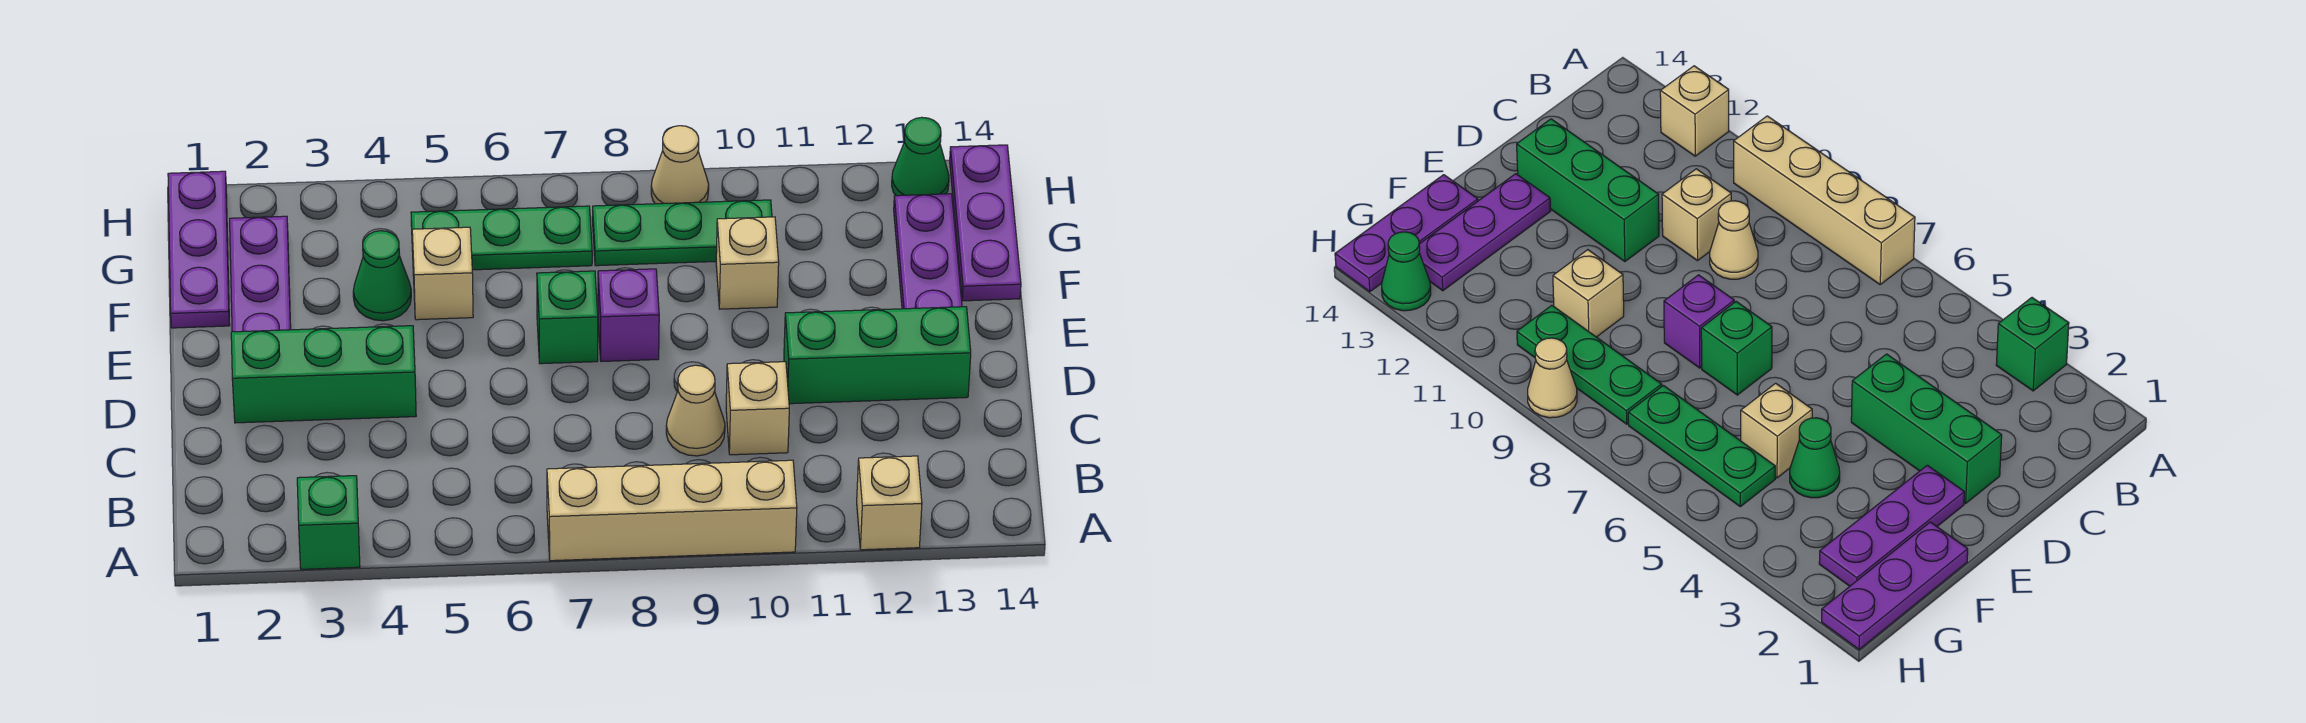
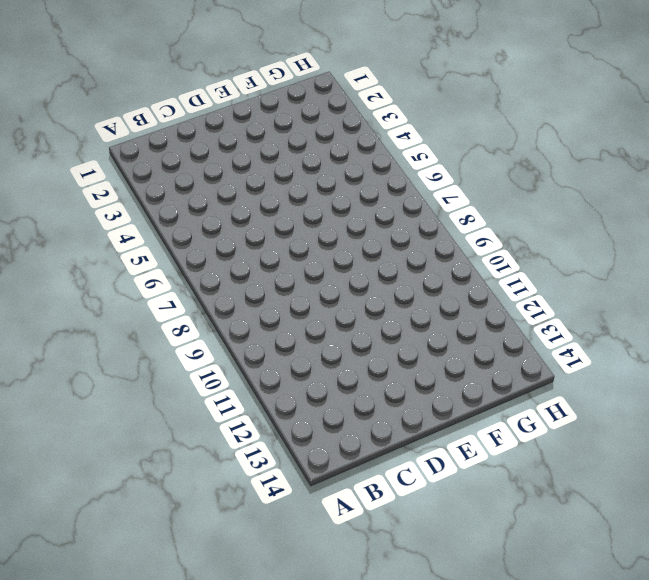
none -> green brick A3 level 1
none -> tan brick A7:A10 level 1
none -> tan brick A12 level 1

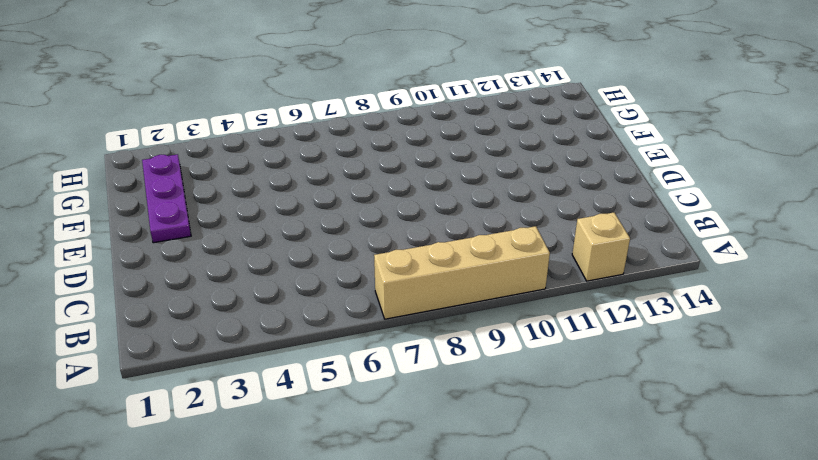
none -> green brick A3 level 1
none -> tan cone C9 level 1
none -> tan brick C10 level 1

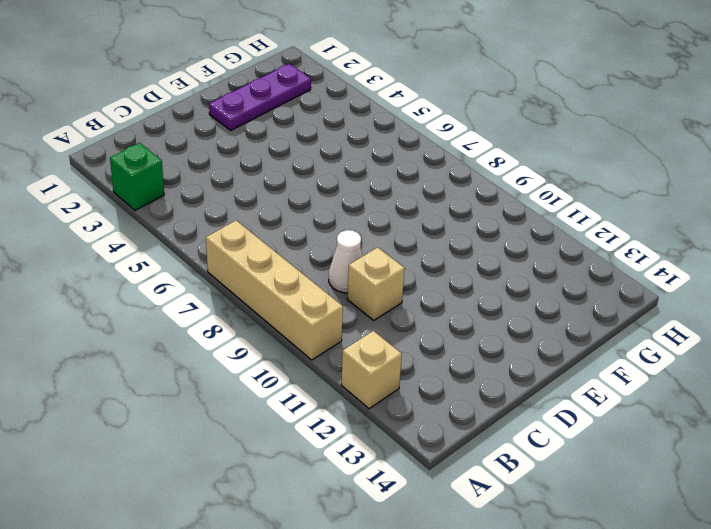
white cone C9 level 1 -> tan cone C9 level 1
none -> green brick D2:D4 level 1
none -> green brick D11:D13 level 1
none -> green brick E7 level 1

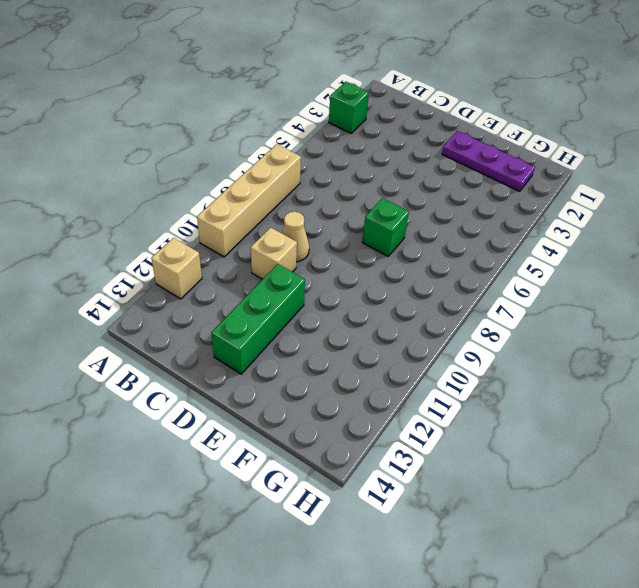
none -> green brick D2:D4 level 1
none -> purple brick E8 level 1
none -> purple plate E13:G13 level 1

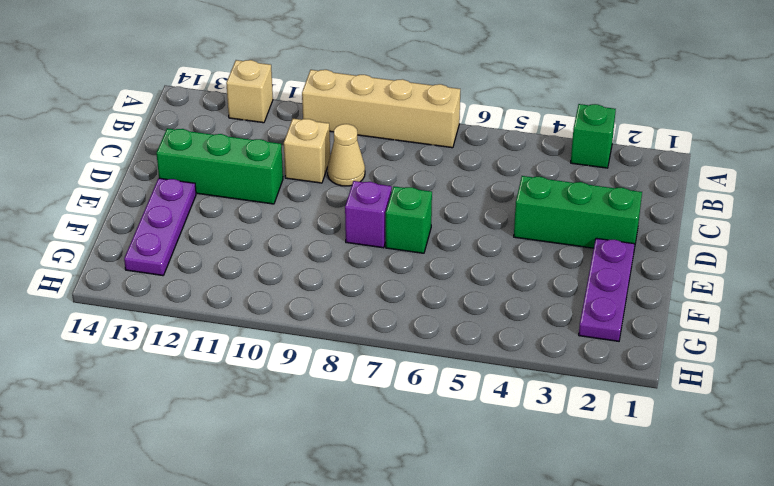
none -> purple plate F1:H1 level 1
none -> green cone F4 level 1
none -> tan brick F5 level 1

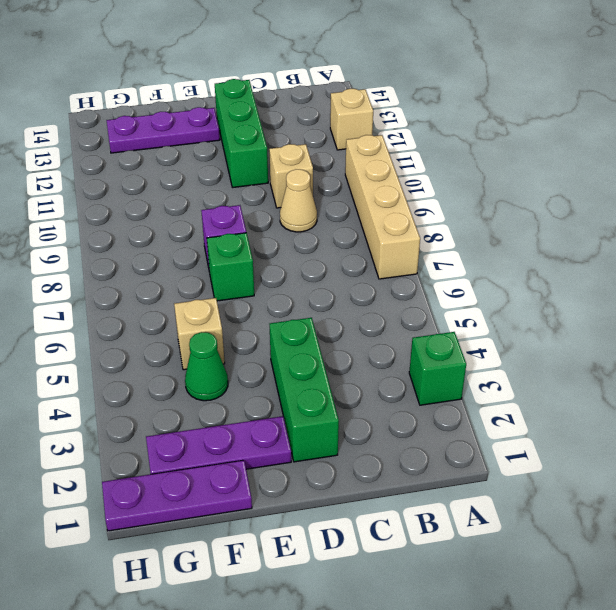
none -> tan brick F10 level 1
none -> purple plate F14:H14 level 1
none -> green plate G5:G7 level 1

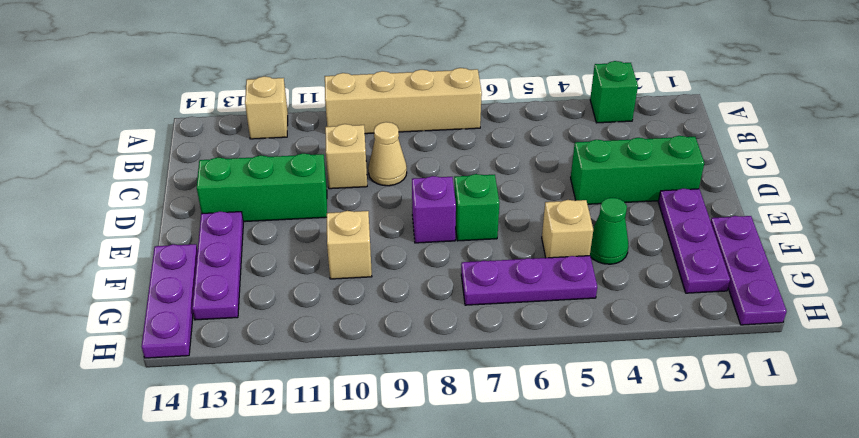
purple plate G5:G7 level 1 -> green plate G5:G7 level 1
none -> green plate G8:G10 level 1
none -> tan cone H9 level 1
none -> green cone H13 level 1

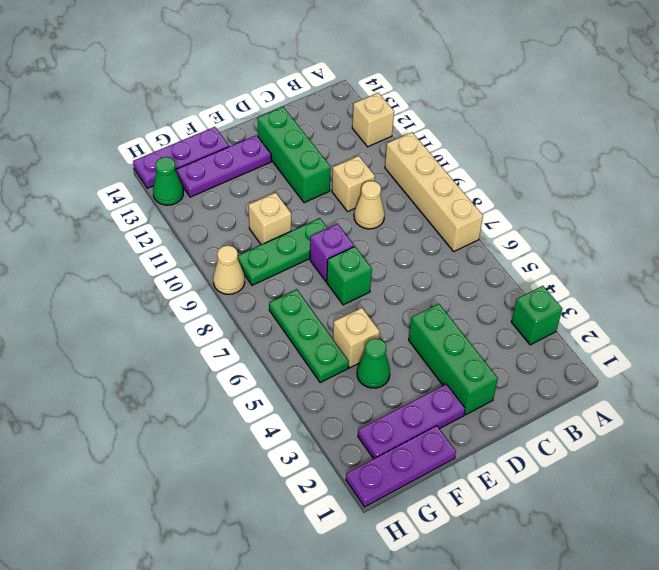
green plate E9:G9 level 1 -> green plate G8:G10 level 1

